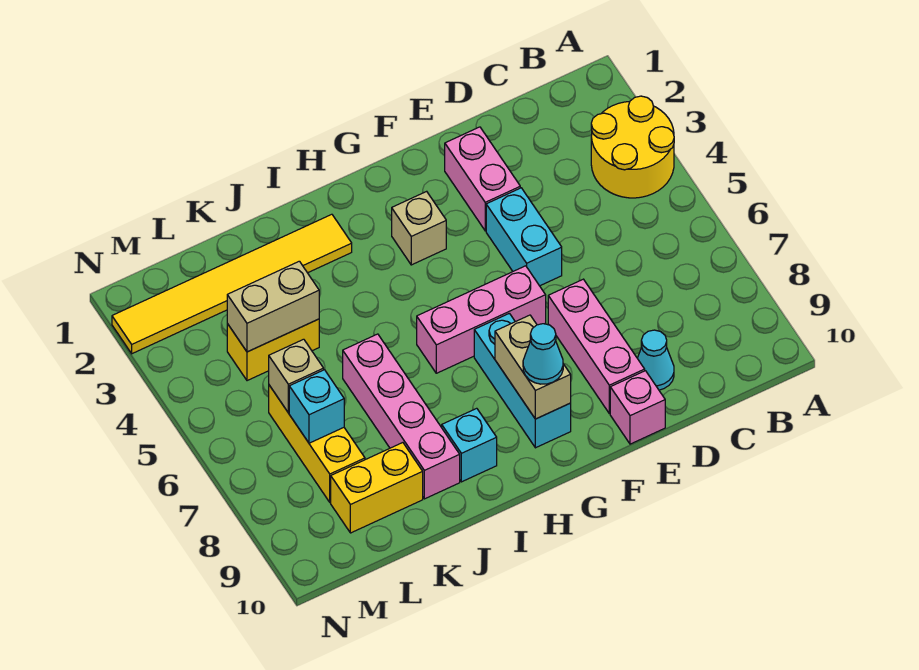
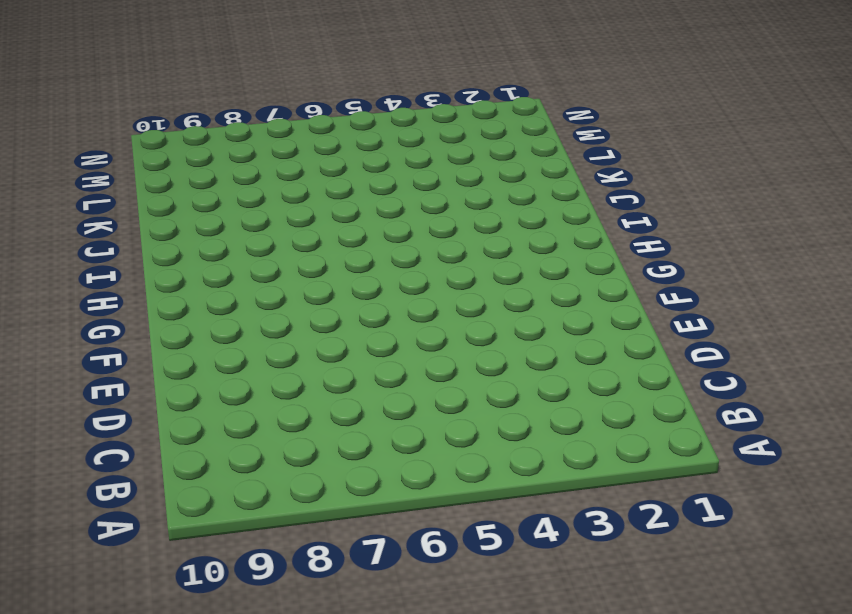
none -> yellow round brick A3:B4 level 1
none -> cyan cone D9 level 1
none -> pink brick E2:E3 level 1

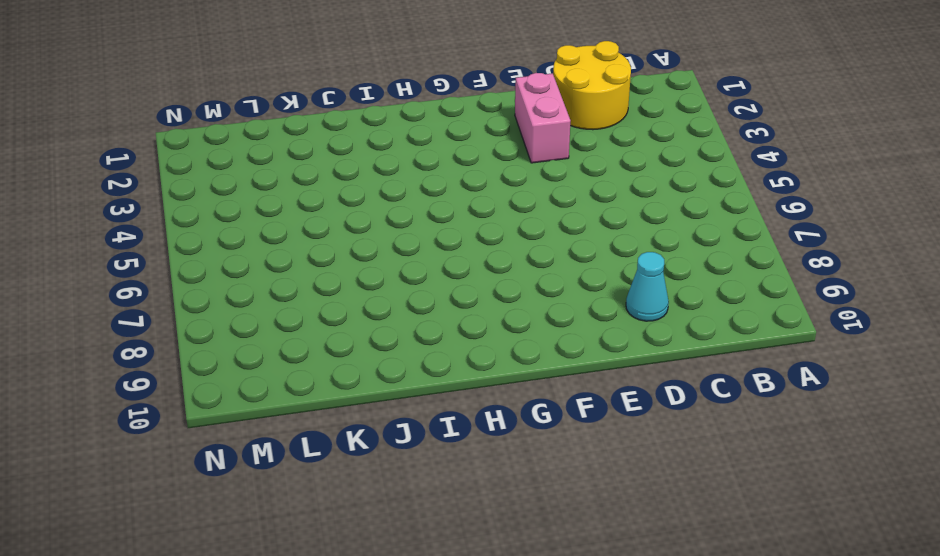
yellow round brick C1:D2 level 1 -> yellow round brick A3:B4 level 1
none -> cyan brick E4:E5 level 1
none -> pink brick E7:E9 level 1
none -> pink brick E10 level 1

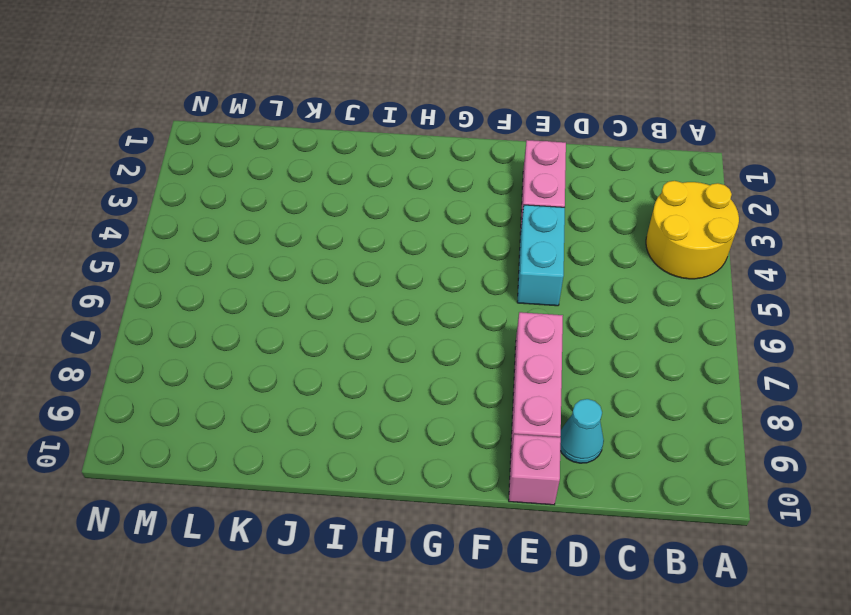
none -> pink brick F6:H6 level 1
none -> tan brick G3 level 1
none -> cyan brick G7:G9 level 1

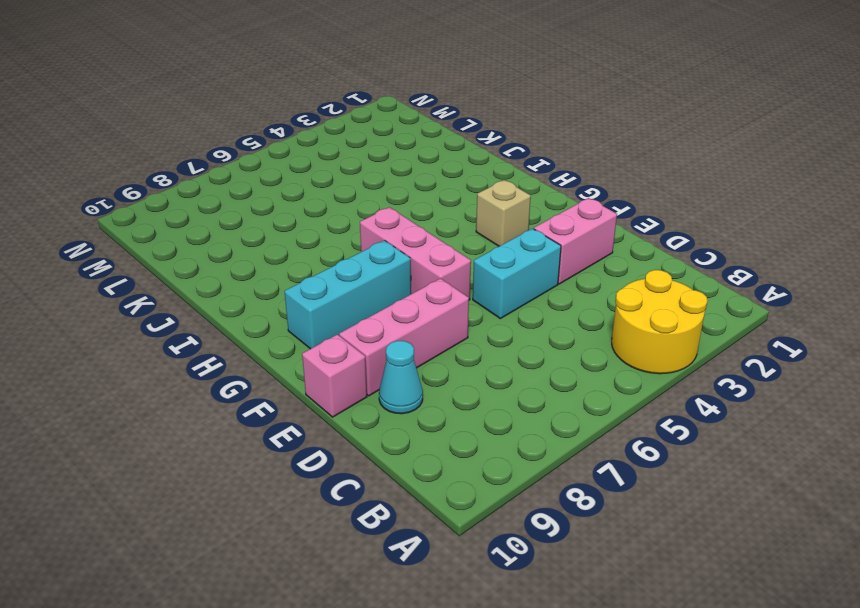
none -> yellow tile I2:N2 level 1
none -> cyan brick I9 level 1
none -> pink brick J6:J9 level 1

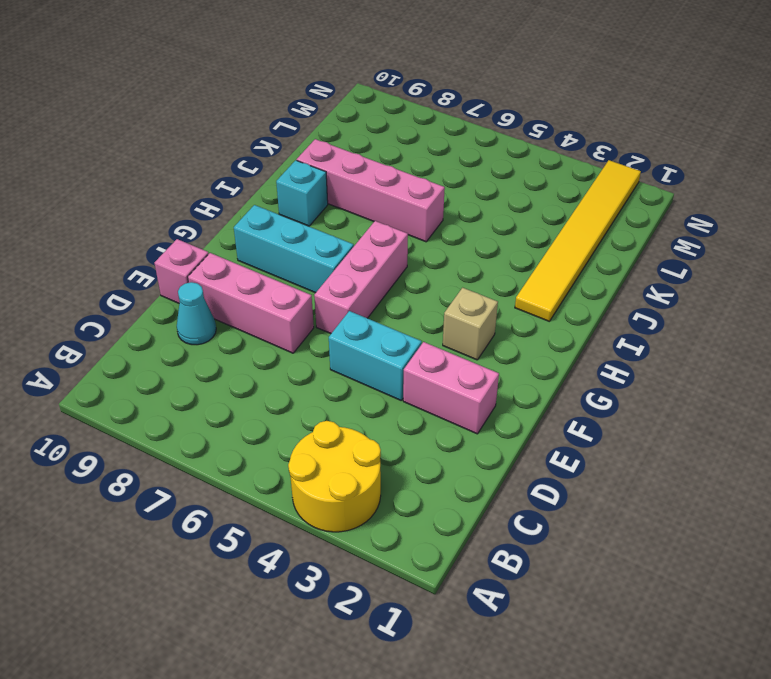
none -> yellow brick K4:L4 level 1
none -> yellow brick K9:L9 level 1
none -> yellow brick L6:L8 level 1

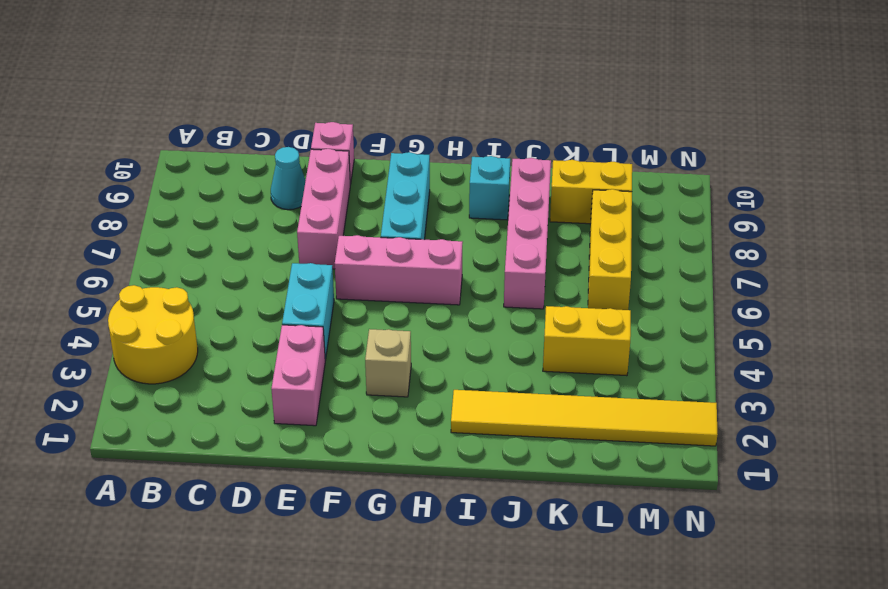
none -> tan brick G8:G9 level 2
none -> tan brick K4:L4 level 2
none -> tan brick L6 level 2

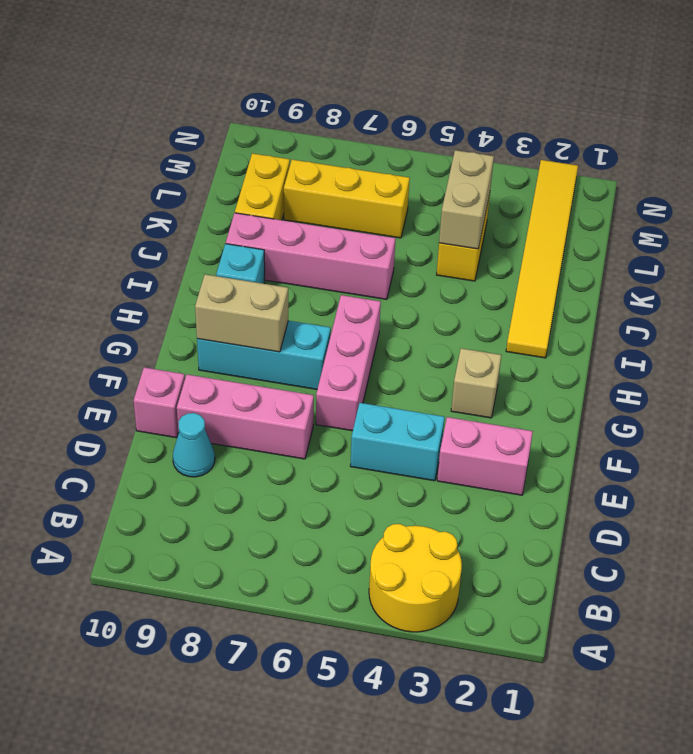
none -> tan brick L6 level 2
none -> cyan brick L7 level 2
none -> cyan cone G9 level 3

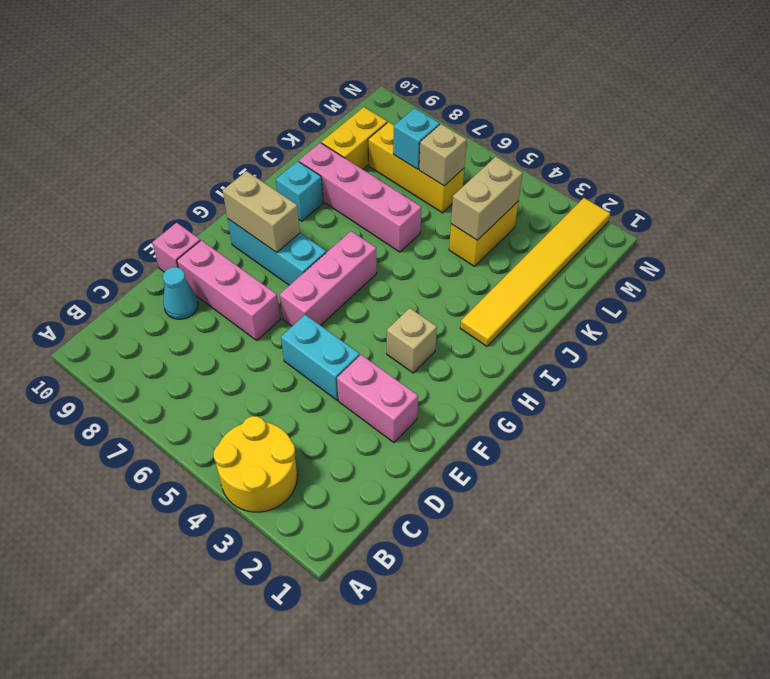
none -> cyan cone G9 level 3

